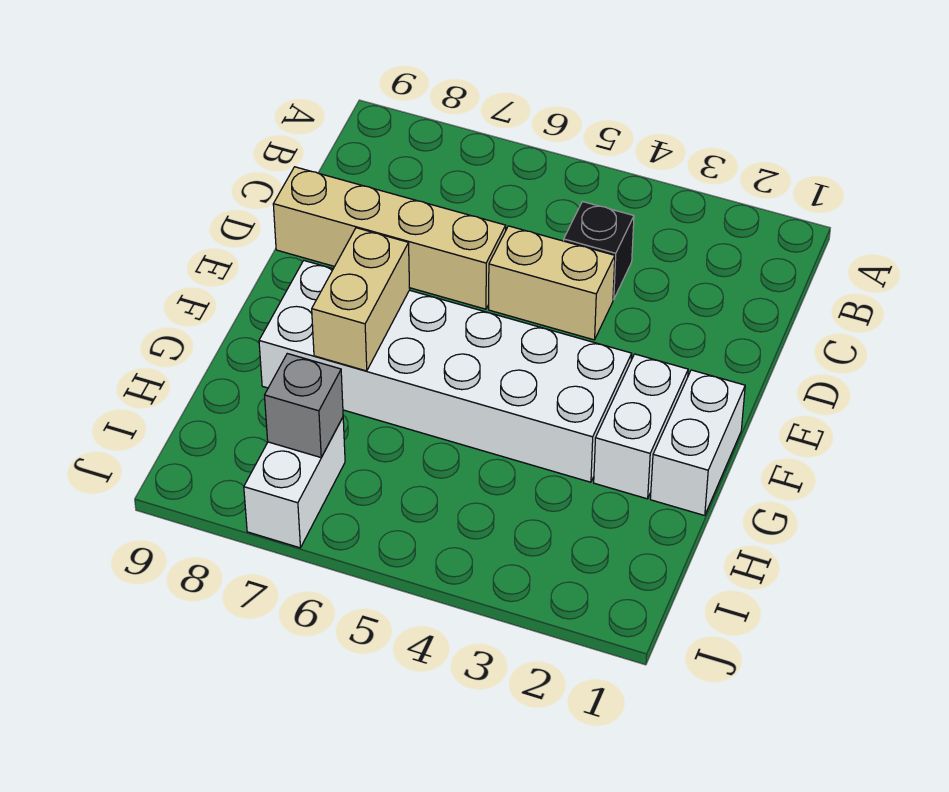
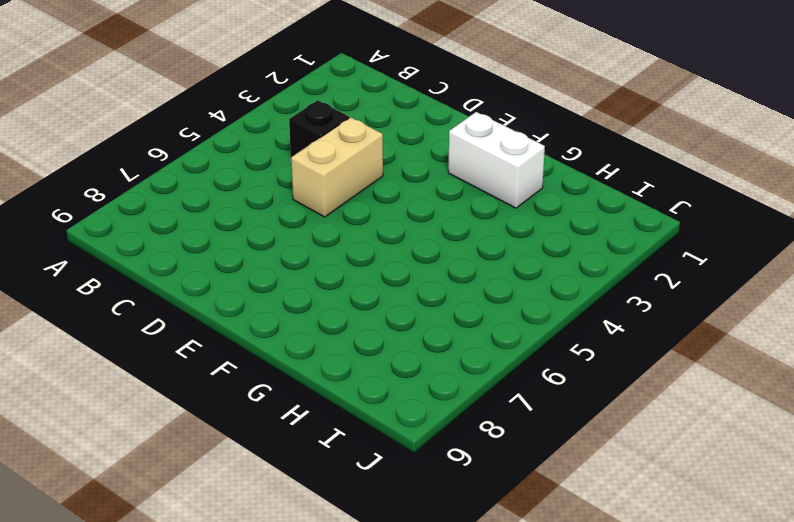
none -> tan brick D6:D9 level 1
none -> white brick F1:G1 level 1

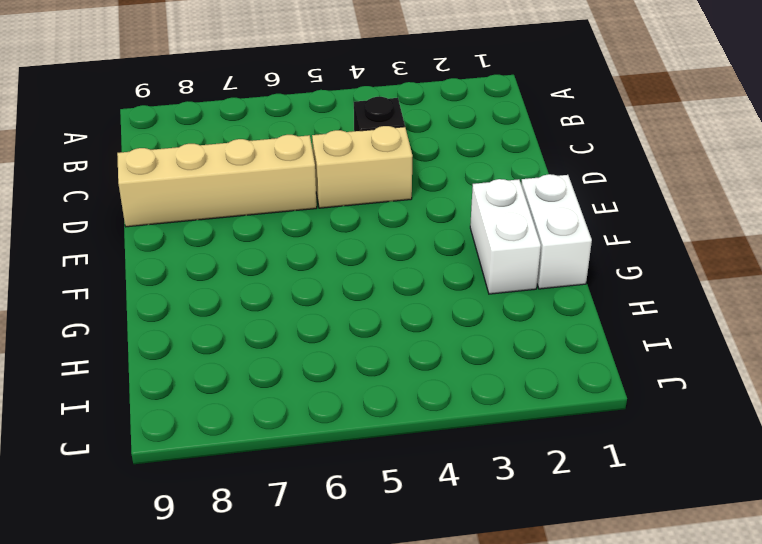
none -> white brick F3:G8 level 1
none -> white brick I7:J7 level 1

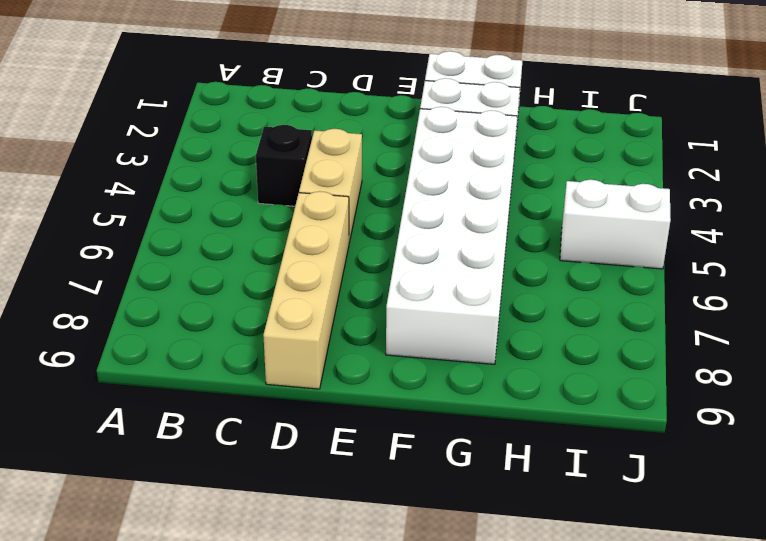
white brick I5:J5 level 1 -> white brick I7:J7 level 1
none -> tan brick F7:G7 level 2
none -> grey brick I7 level 2

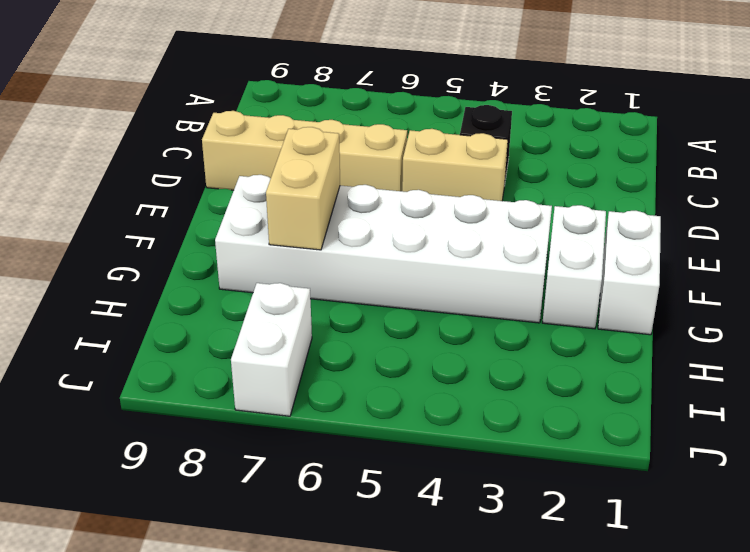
none -> grey brick I7 level 2

